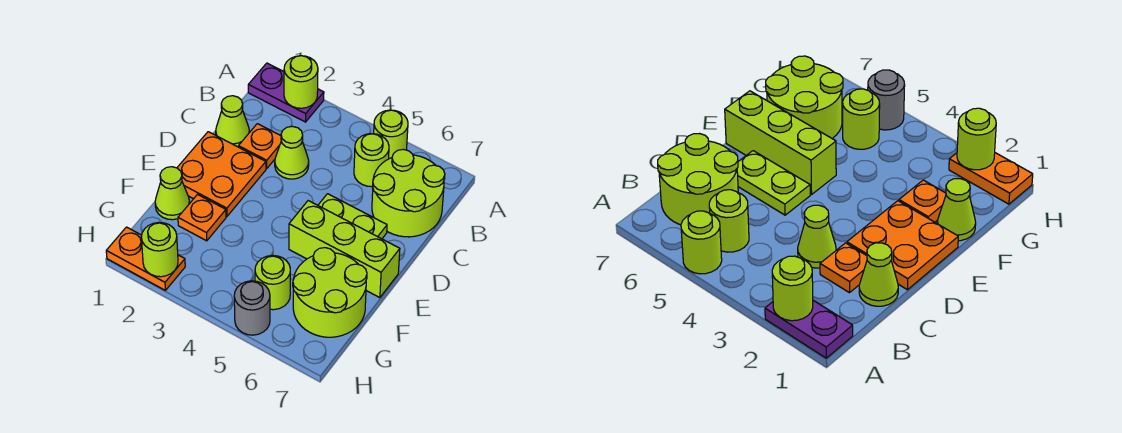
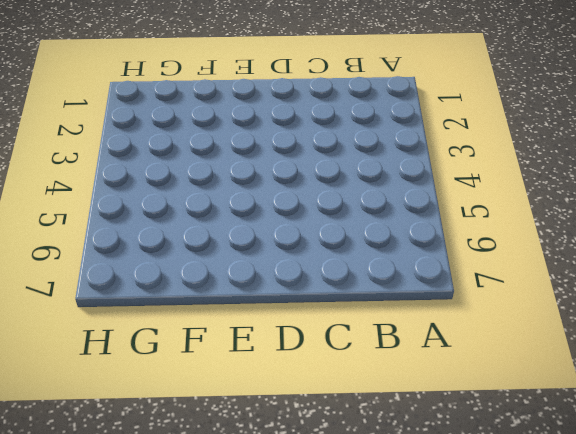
none -> purple plate A1:A2 level 1
none -> lime round brick A5 level 1
none -> lime round brick B5 level 1

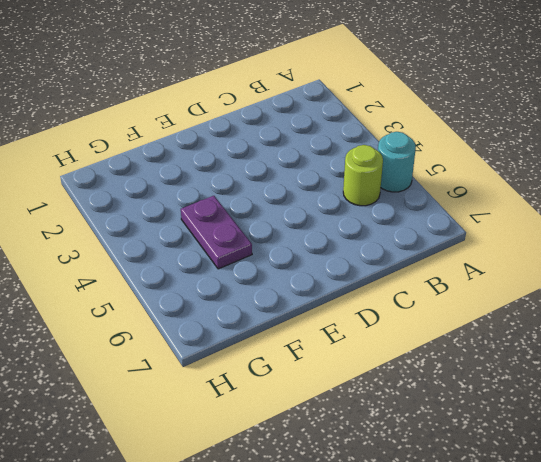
cyan round brick A5 level 1 -> lime round brick A5 level 1
purple plate F4:F5 level 1 -> purple plate A1:A2 level 1
none -> lime round brick B6:C7 level 1
none -> lime cone C1 level 1
none -> orange plate C2 level 1

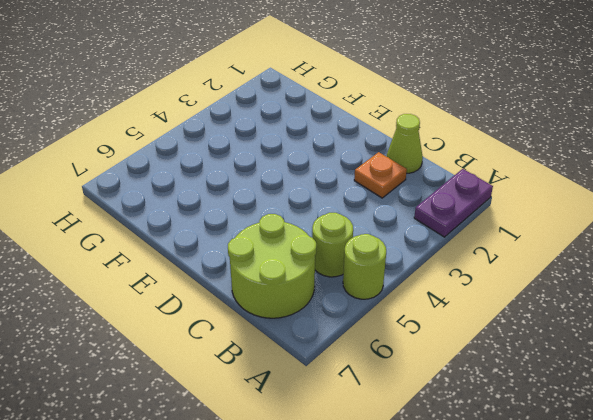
none -> lime cone C3 level 1
none -> orange plate D1:E2 level 1
none -> lime plate D5:D6 level 1

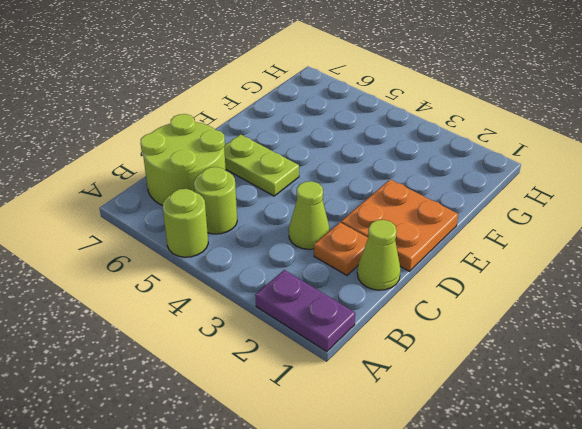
none -> lime brick E5:E7 level 1
none -> lime cone F1 level 1
none -> orange plate F2 level 1

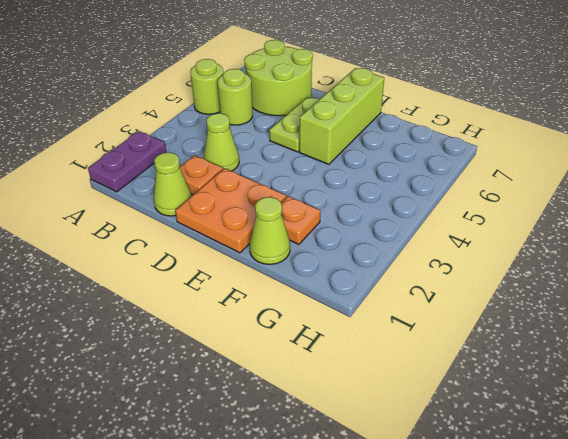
none -> lime round brick F6:G7 level 1
none -> lime round brick G5 level 1
none -> orange plate H1:H2 level 1

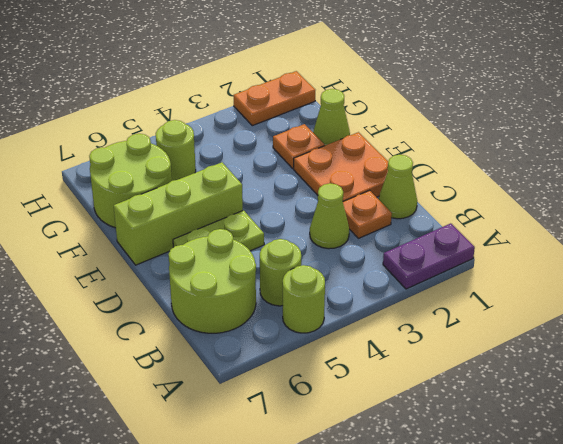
none -> grey round brick H5 level 1
none -> lime round brick A2 level 2
none -> lime round brick H2 level 2

